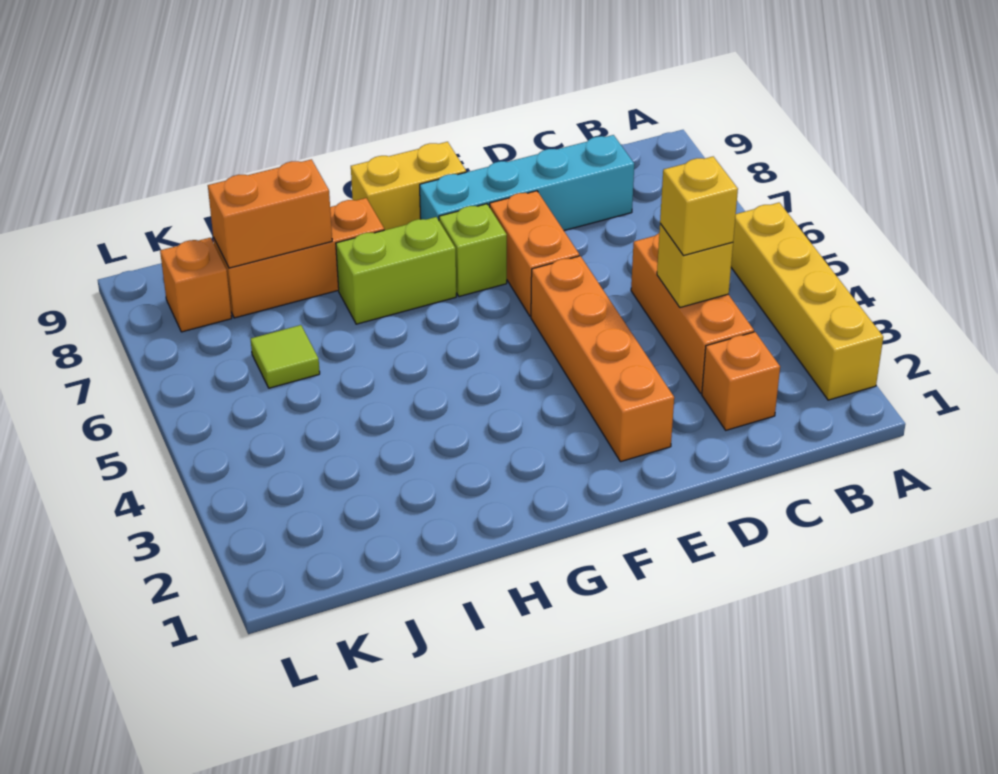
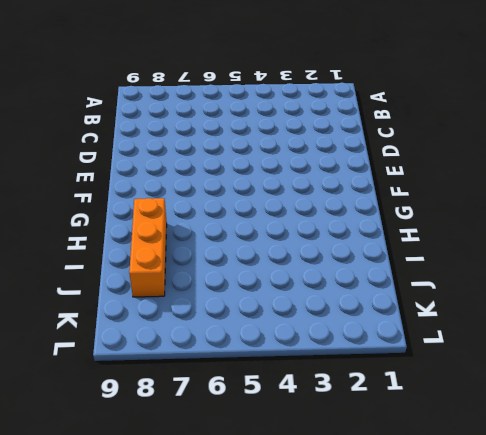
none -> yellow brick A2:A5 level 1
none -> orange brick C2 level 1
none -> orange brick C3:C5 level 1

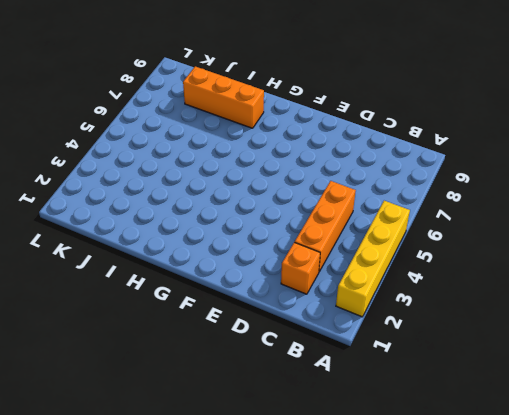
none -> cyan brick C8:F8 level 1
none -> orange brick E2:E5 level 1
none -> orange brick E6:E7 level 1

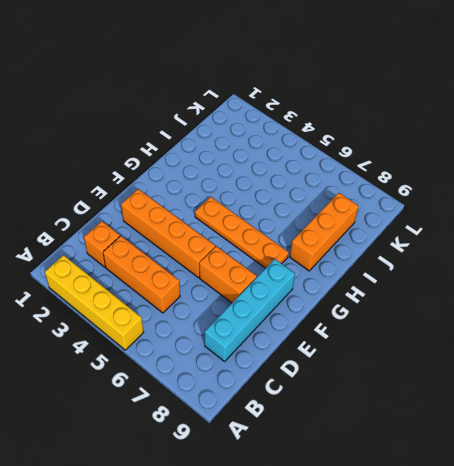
orange plate G4:G7 level 1 -> lime brick G7:H7 level 1
none -> lime brick F7 level 1
none -> yellow brick F9:G9 level 1
none -> lime tile J6 level 1

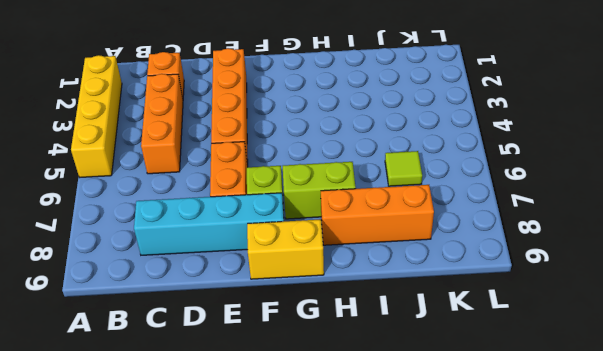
none -> orange brick K8 level 1
none -> yellow brick C4 level 2
none -> orange brick I8:J8 level 2

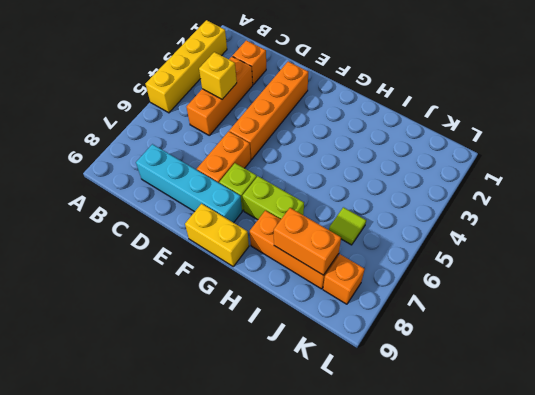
none -> yellow brick C4 level 3

